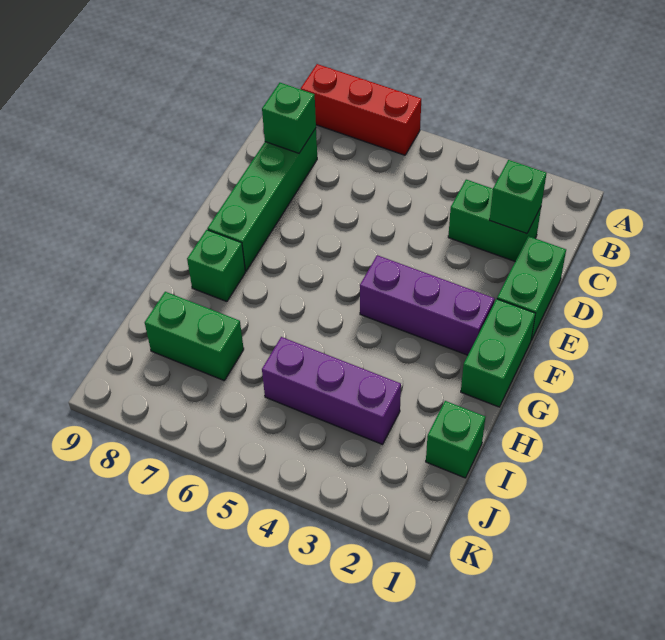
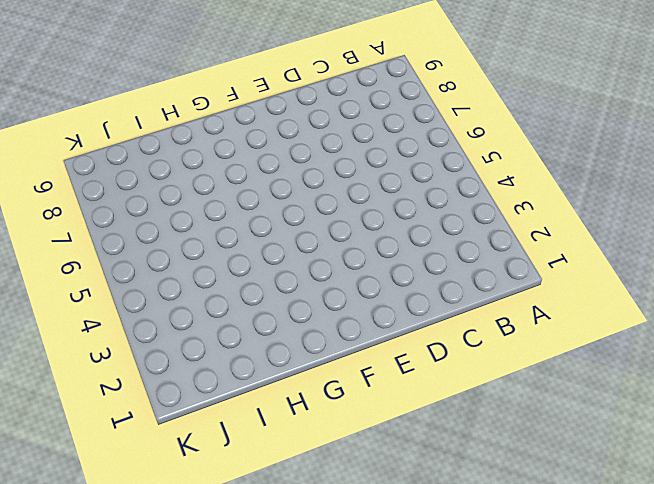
none -> red brick A6:A8 level 1
none -> green brick C2:C3 level 1
none -> green brick C8:F8 level 1

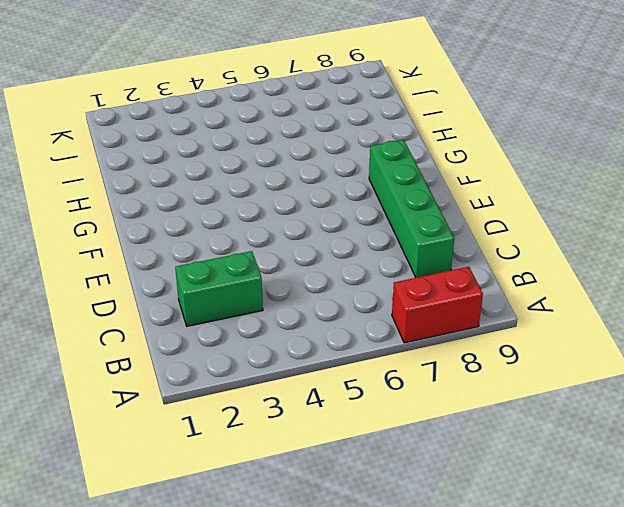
red brick A7:A8 level 1 -> red brick A6:A8 level 1
none -> green brick D1:E1 level 1
none -> green brick F1:G1 level 1
none -> purple brick F2:F4 level 1

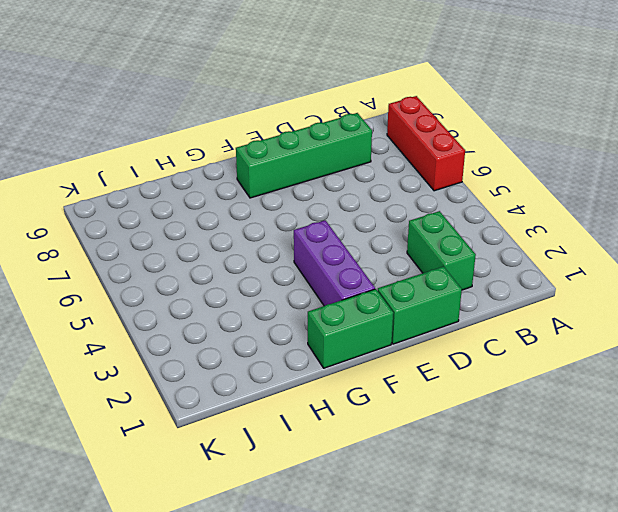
none -> green brick G8 level 1
none -> green brick I1 level 1
none -> purple brick I3:I5 level 1

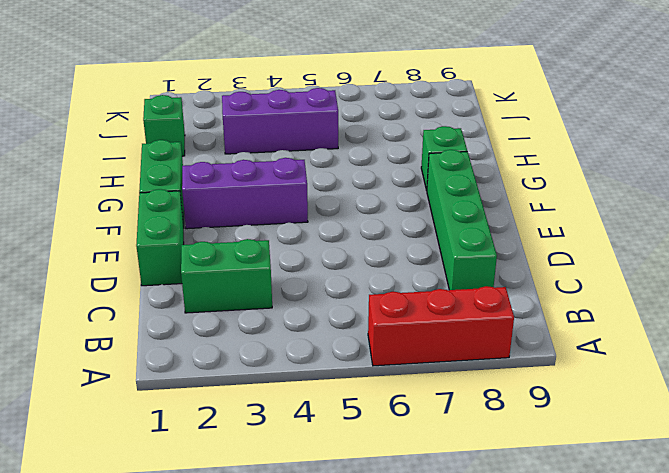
none -> green brick I7:I8 level 1
none -> green brick C2 level 2
none -> green brick C8 level 2

